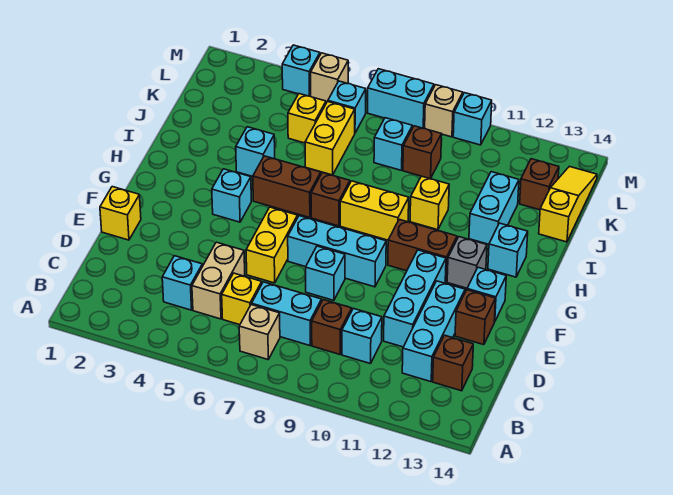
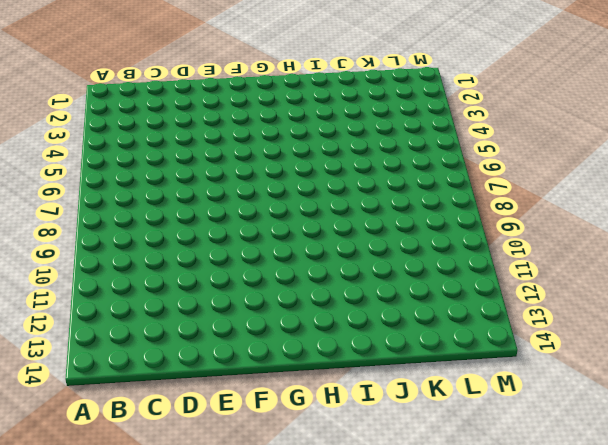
none -> tan brick B7 level 1
none -> cyan brick C4 level 1
none -> tan brick C5:D5 level 1
none -> yellow brick C6 level 1

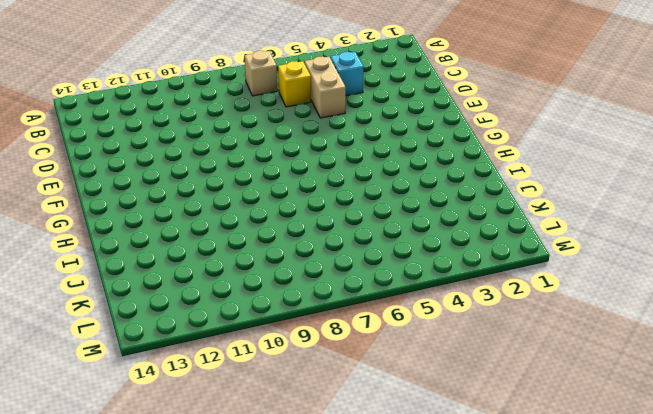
none -> cyan brick C7:C8 level 1
none -> brown brick C9 level 1
none -> cyan brick C10 level 1
none -> cyan brick C12:E12 level 1

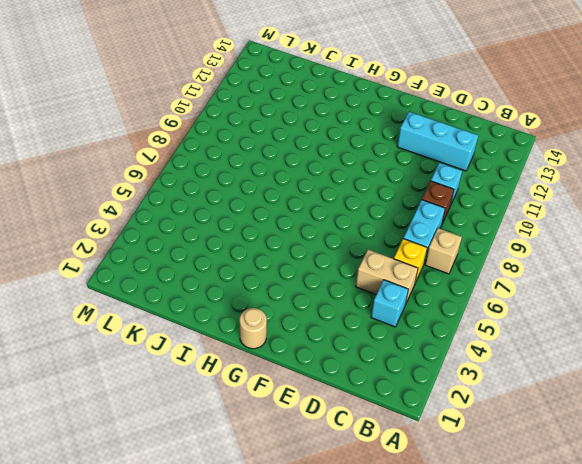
tan round brick G1 level 1 -> none
none -> brown brick C13 level 1
none -> cyan brick D11:F11 level 1
none -> yellow brick E1 level 1
none -> yellow brick E6:F6 level 1

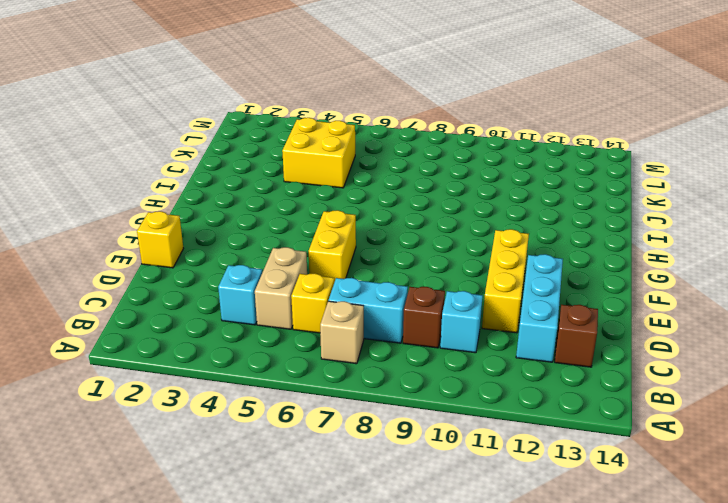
yellow brick D11:F11 level 1 -> cyan brick D11:F11 level 1
yellow brick J4:K5 level 1 -> yellow brick K5 level 1
none -> cyan brick E8 level 1
none -> brown brick E13 level 1
none -> cyan brick F7:F9 level 1
none -> cyan brick F13 level 1

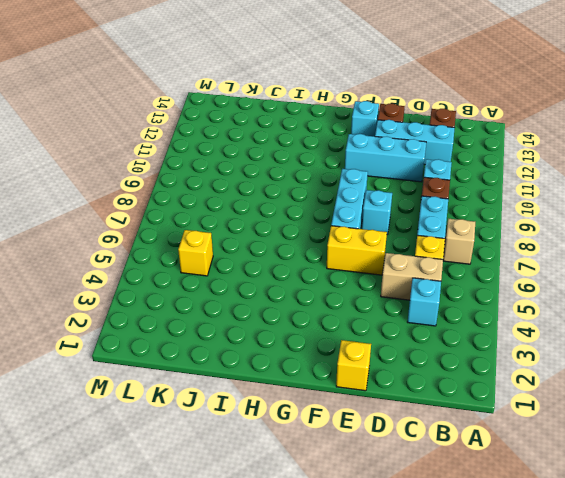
none -> cyan brick G4 level 1
none -> brown brick G10:G11 level 1
none -> grey brick G12 level 1
none -> brown brick H5:H6 level 1

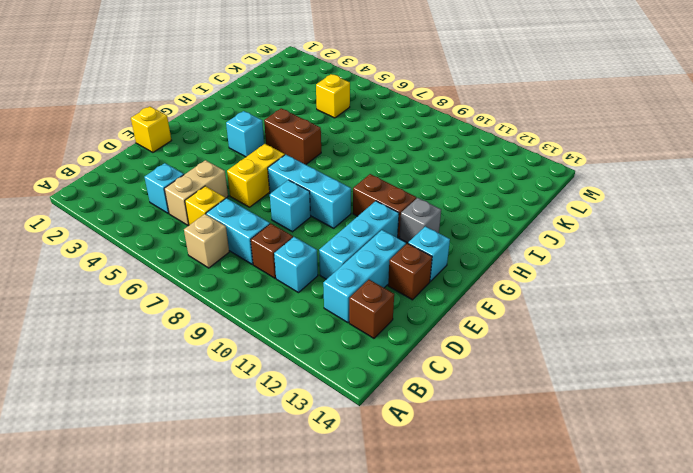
none -> brown brick H7 level 1
none -> yellow brick H8:H9 level 1
none -> cyan brick H13 level 1
none -> cyan brick I4 level 1

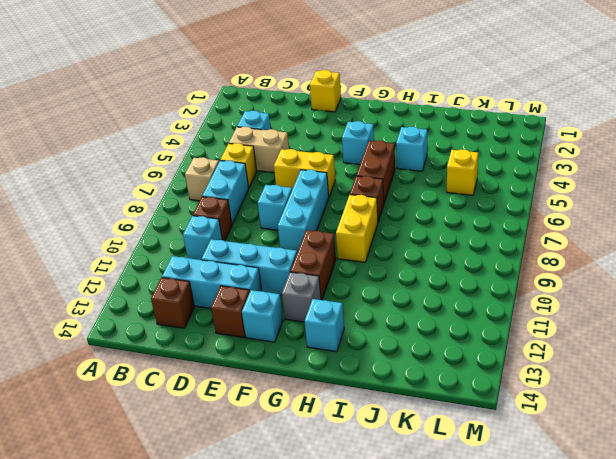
none -> yellow brick I10 level 1
none -> cyan brick I12:J12 level 1
none -> yellow brick J6:K6 level 1
none -> yellow slope J14:L14 level 1 top J

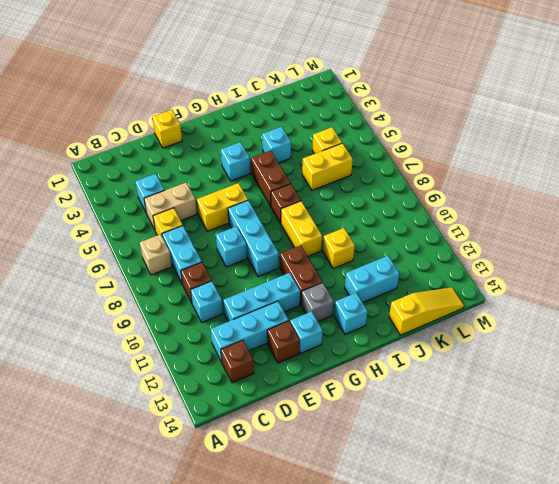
none -> cyan brick K8 level 1
none -> brown brick K9 level 1
none -> brown brick K13 level 1
none -> cyan brick L6 level 1

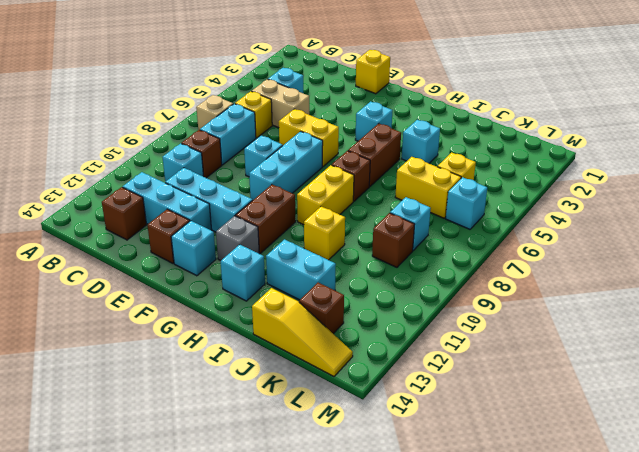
none -> cyan brick M4 level 1
none -> tan brick M5 level 1
none -> cyan brick M7:M8 level 1
none -> tan brick M9 level 1

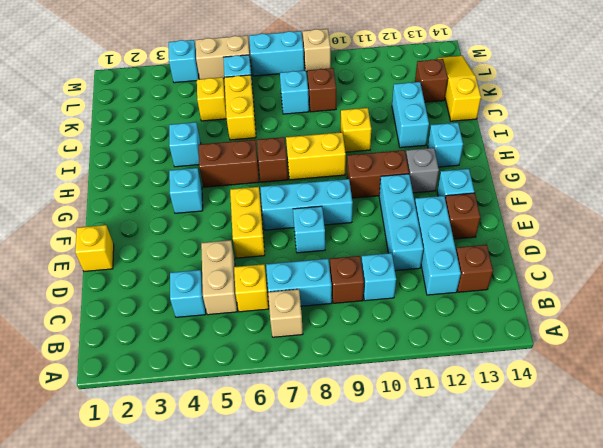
tan brick M5:M6 level 1 -> tan brick M5 level 1
none -> cyan brick M10 level 1

